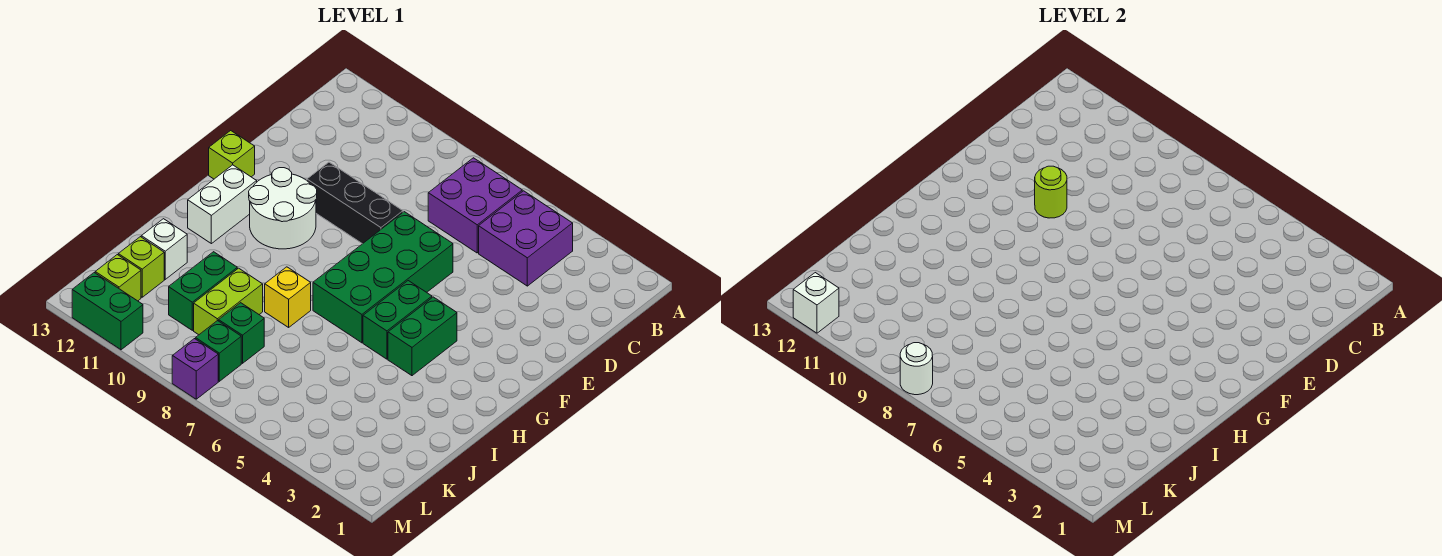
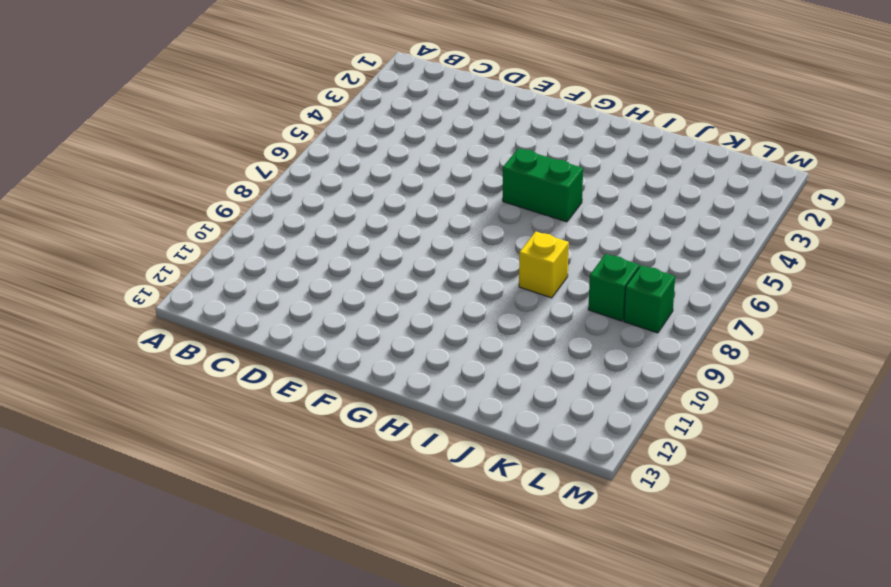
none -> purple brick B4:C5 level 1
none -> purple brick B6:C7 level 1
none -> green brick E6:H7 level 1

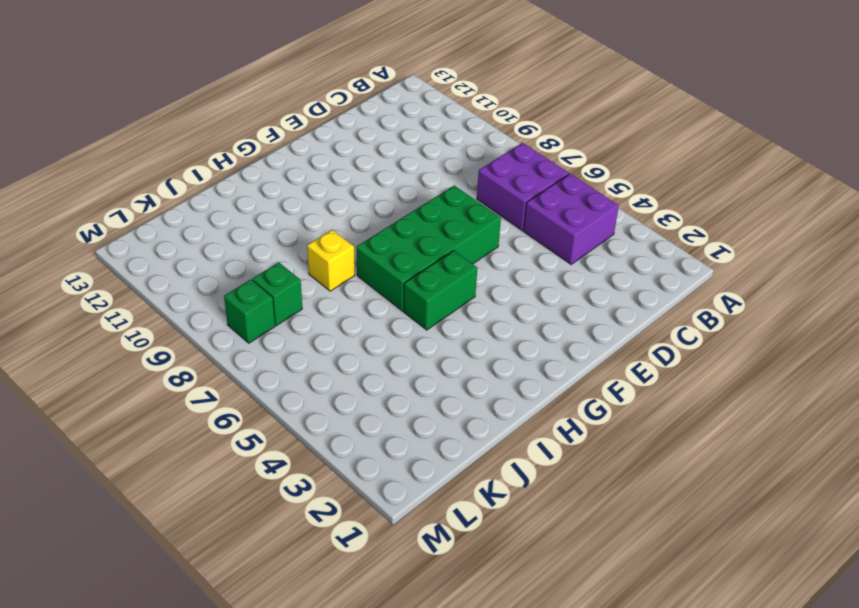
none -> black brick E8:E10 level 1
none -> white round brick F10:G11 level 1
none -> lime brick F13 level 1

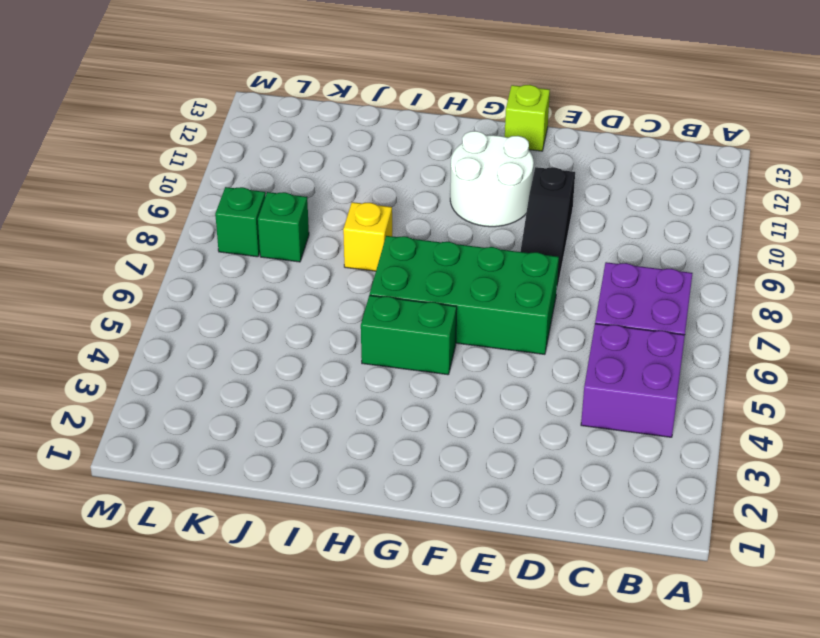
black slope E8:E10 level 1 top 10 -> black brick E8:E10 level 1
none -> green brick G4:H4 level 1
none -> white brick G12:H12 level 1
none -> lime brick J9:K9 level 1

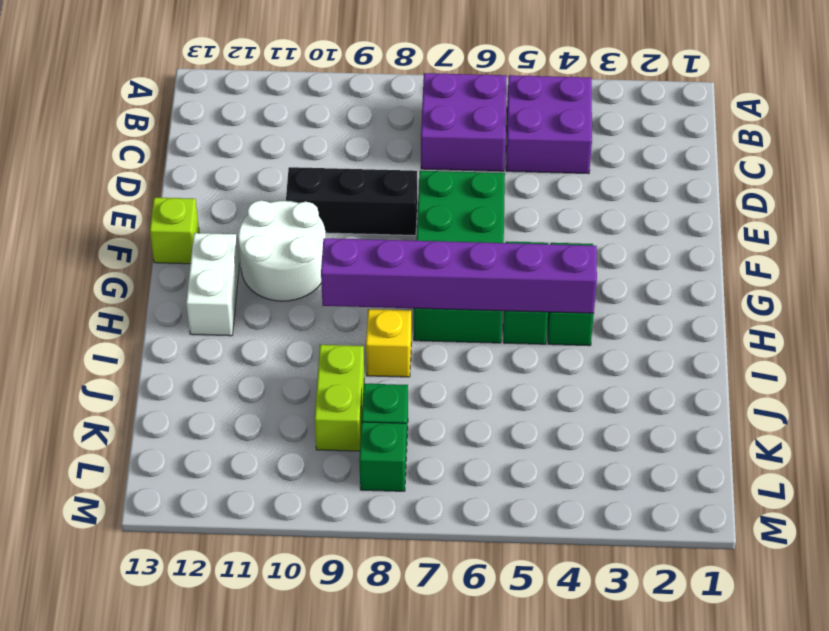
purple brick H4:H9 level 2 -> none
none -> green brick J10:K10 level 1
none -> white brick J12 level 1
none -> lime brick K12 level 1

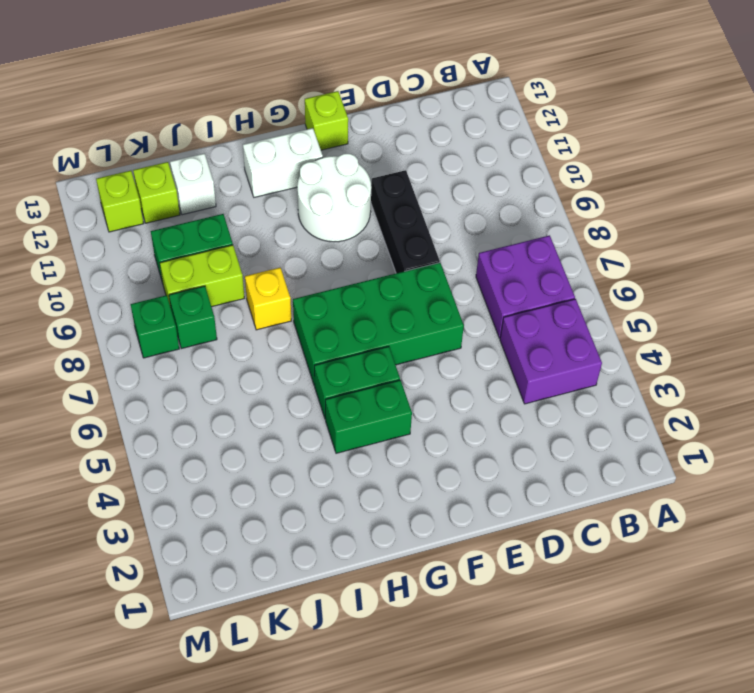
none -> purple brick M8 level 1
none -> green brick M11:M12 level 1
none -> lime round brick E10 level 2

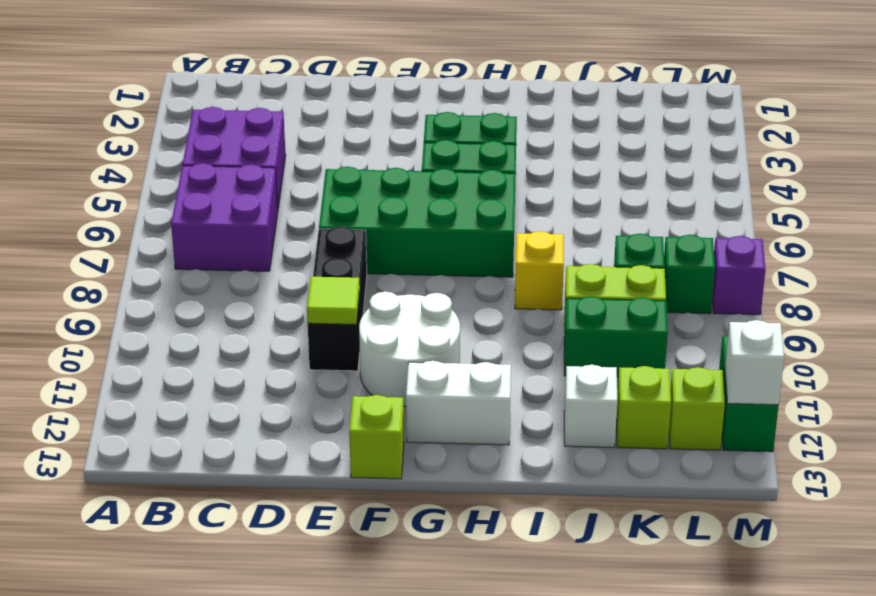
lime tile E10 level 2 -> lime round brick E10 level 2
none -> white round brick M8 level 2

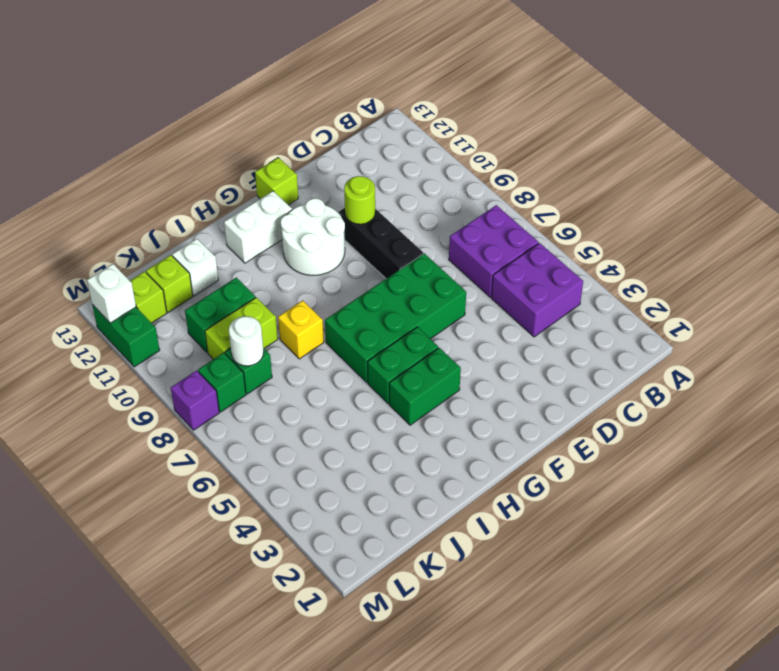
white round brick K8 level 2 -> white round brick M8 level 2

